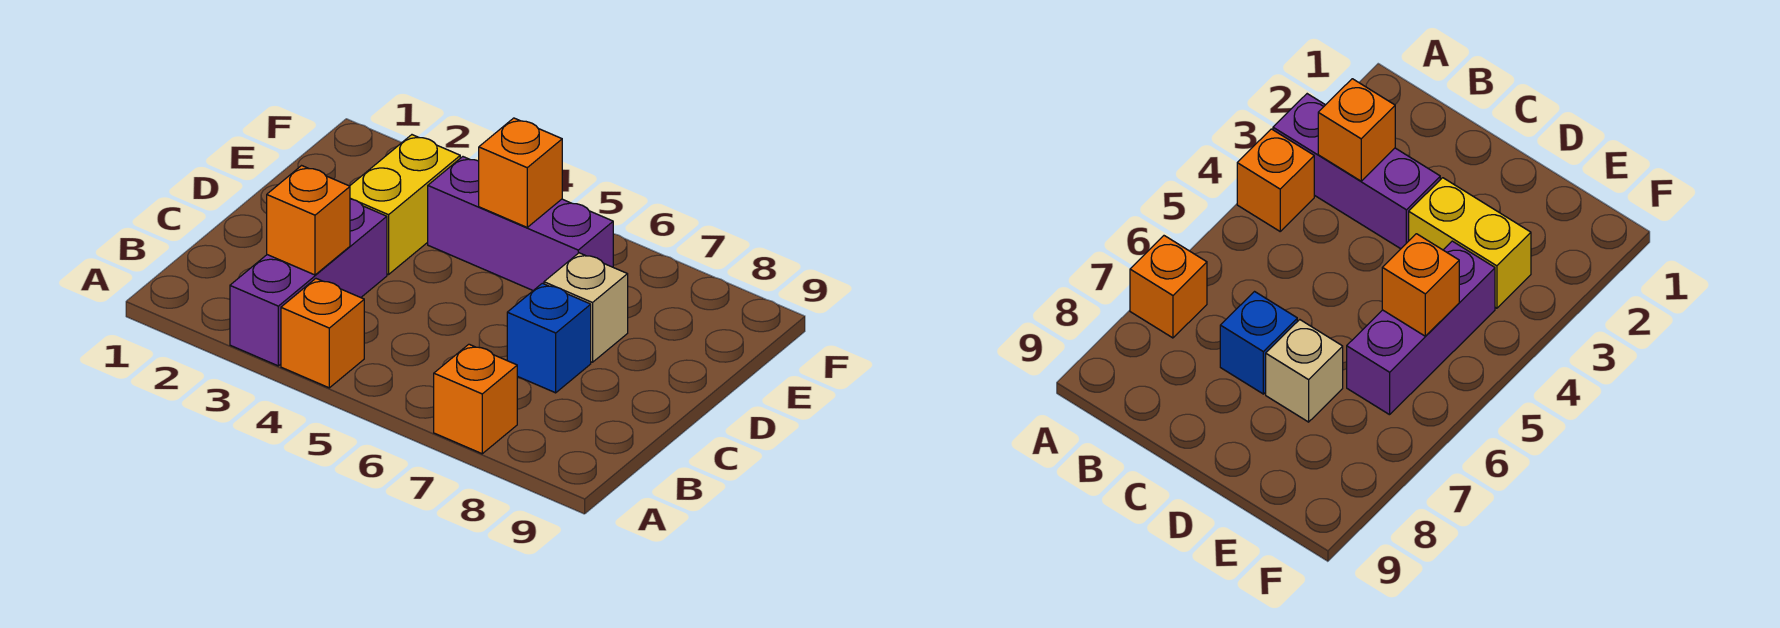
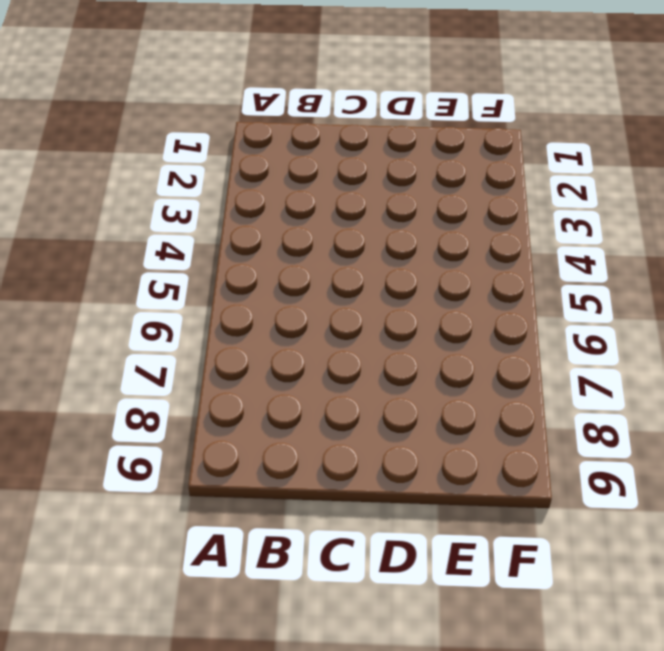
none -> purple brick A3:C3 level 1
none -> orange brick A4 level 1

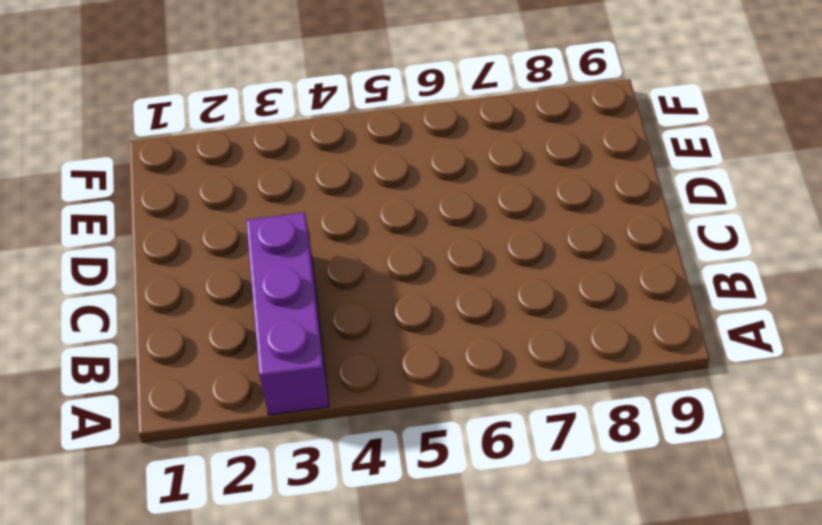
none -> orange brick A4 level 1
none -> orange brick A7 level 1

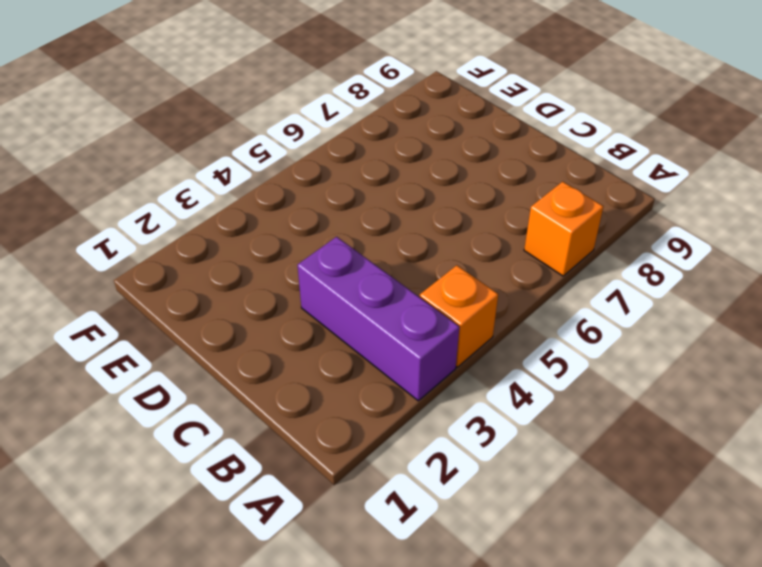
none -> blue brick C7 level 1
none -> yellow brick D3:E3 level 1

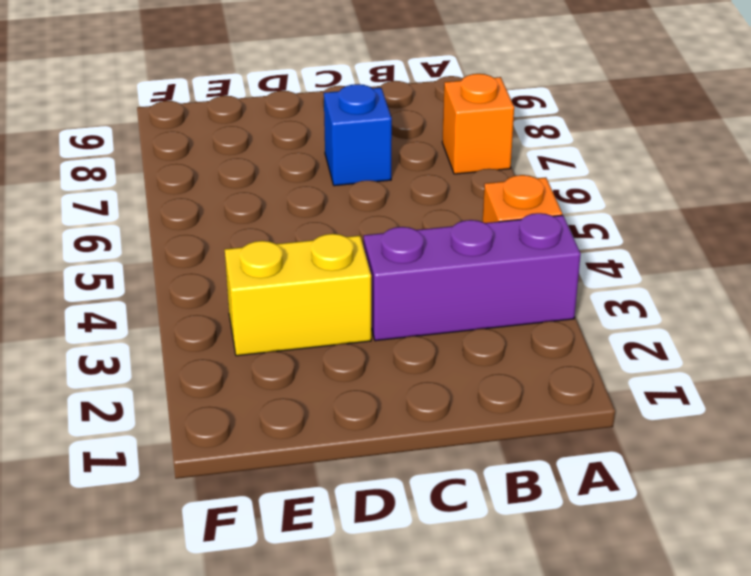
none -> tan brick D7 level 1
none -> purple brick E4:E6 level 1

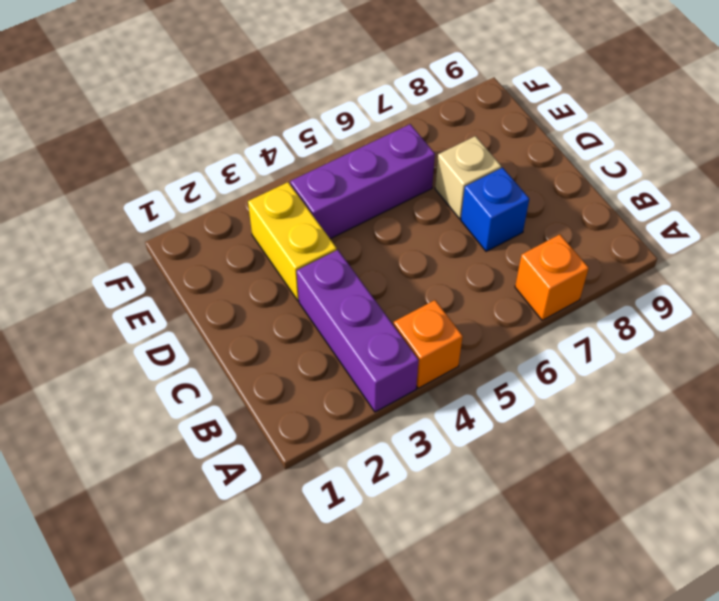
none -> orange brick B3 level 2
none -> orange brick E5 level 2

